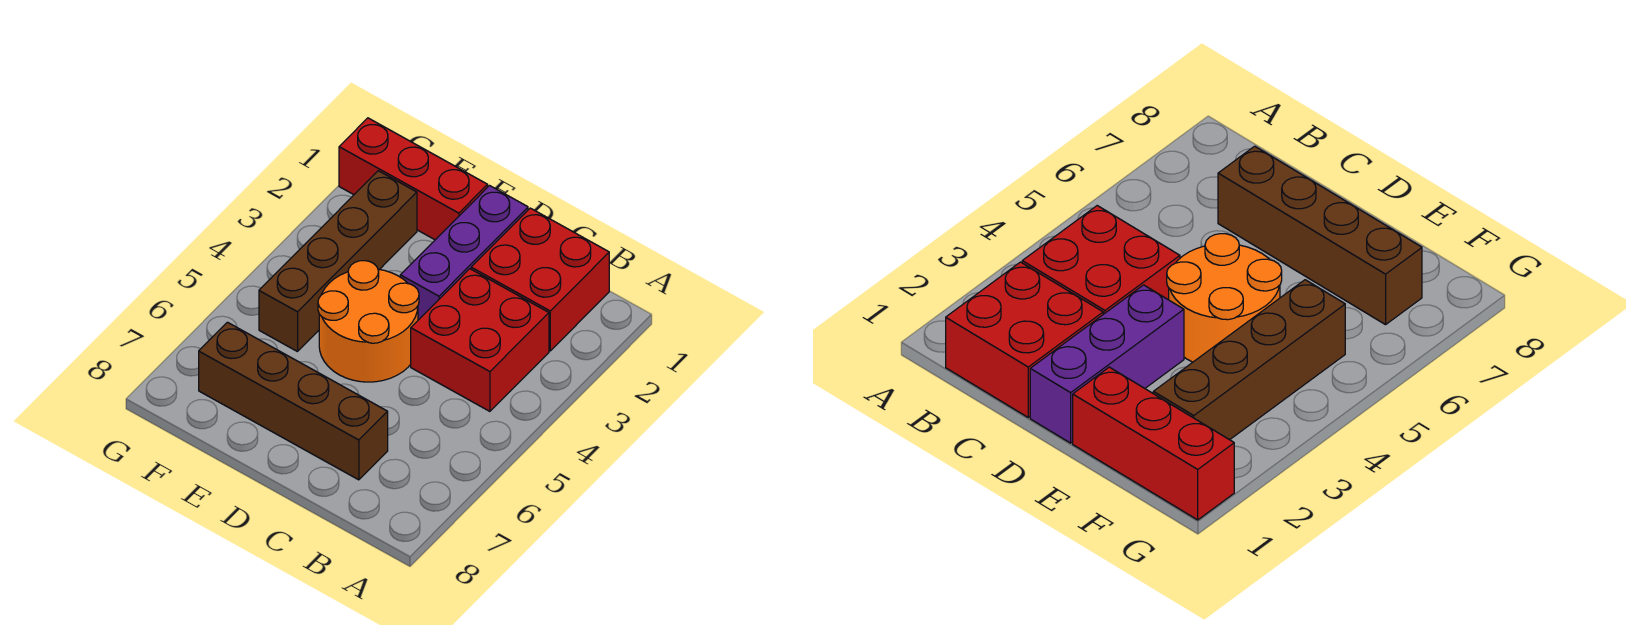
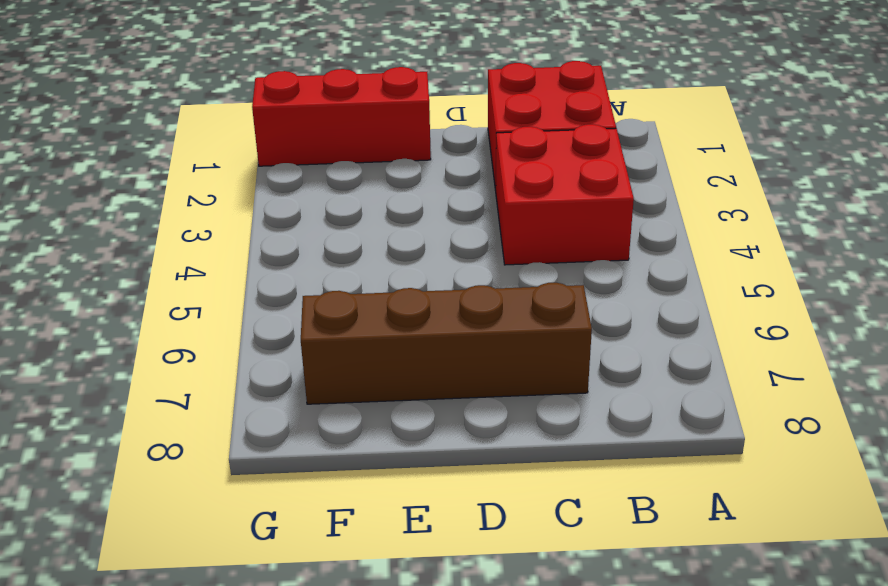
none -> purple brick D1:D3 level 1
none -> orange round brick D4:E5 level 1

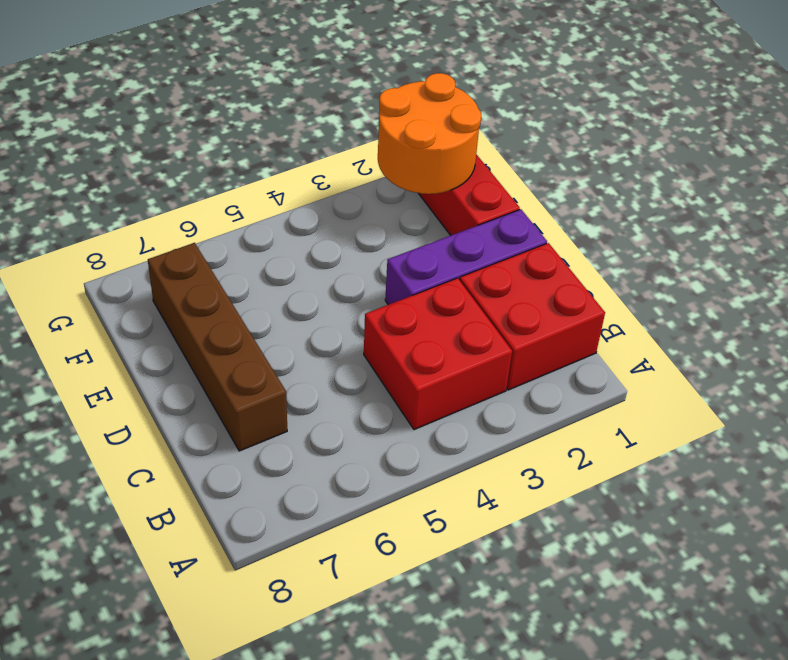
orange round brick F1:G2 level 2 -> orange round brick D4:E5 level 1
none -> brown brick F2:F5 level 1

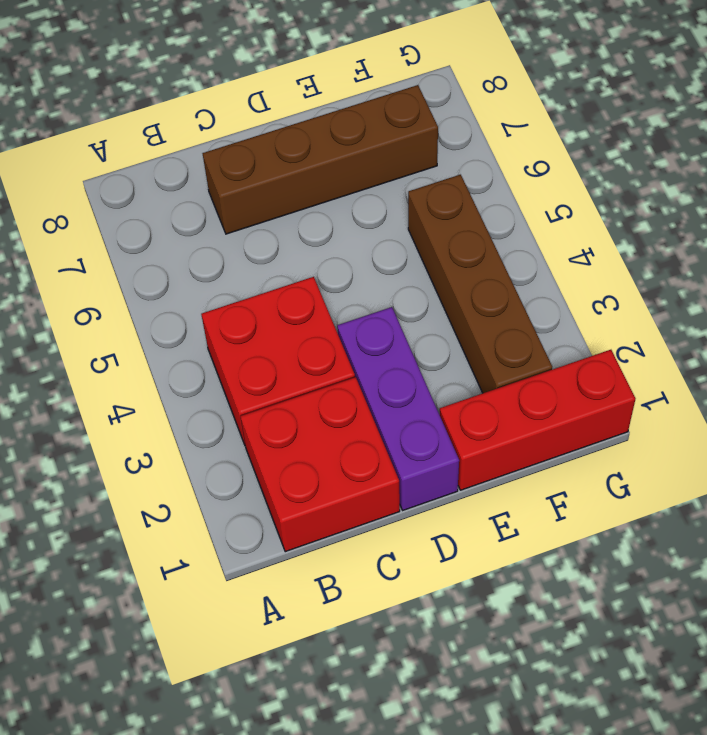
none -> orange round brick D4:E5 level 1

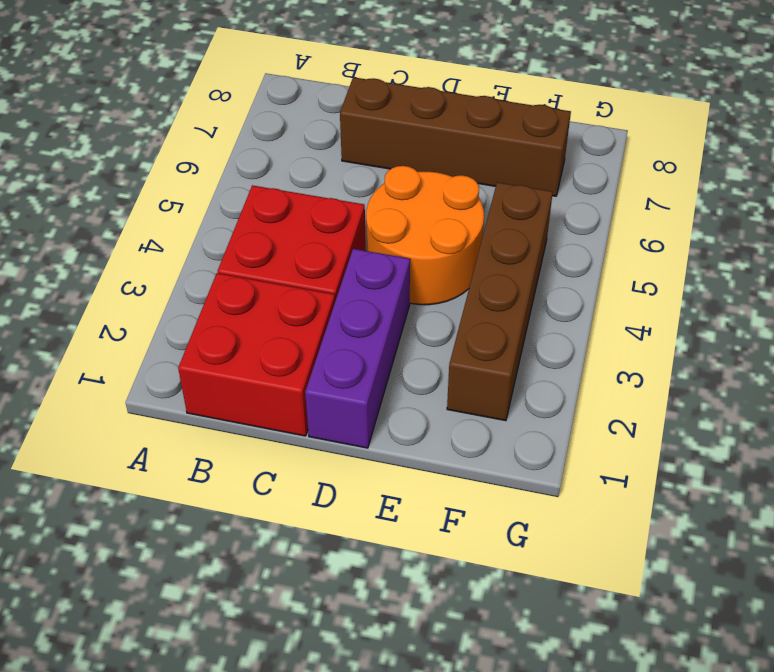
none -> red brick E1:G1 level 1

